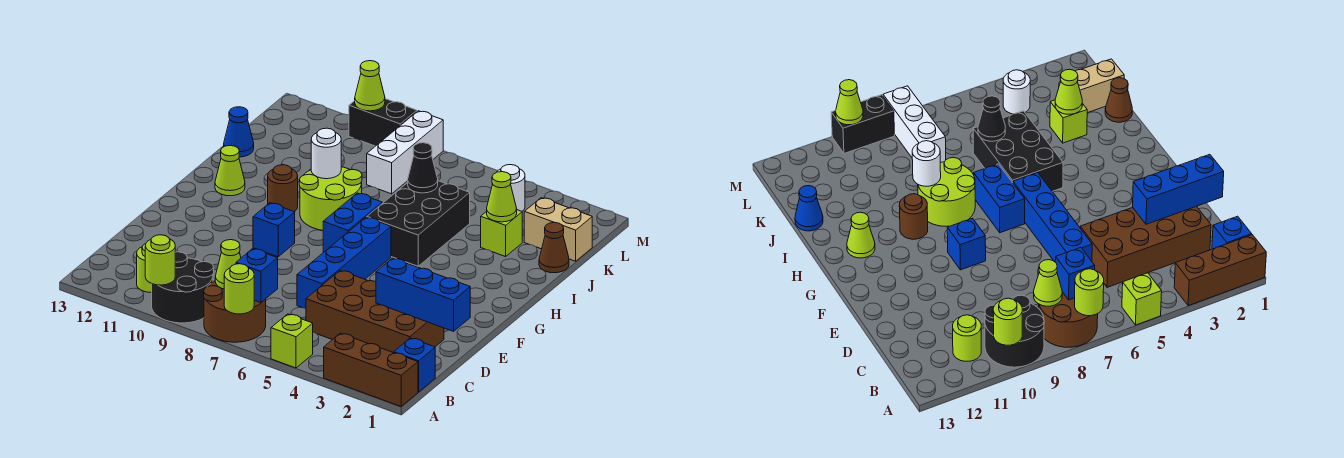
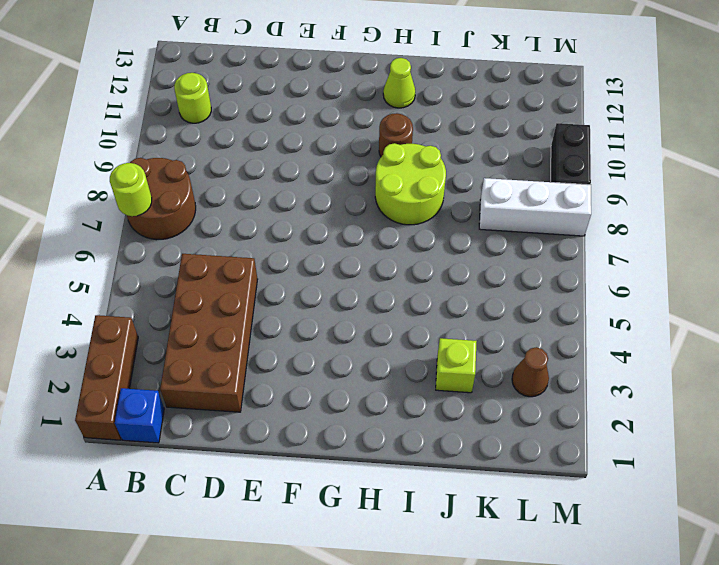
brown cone L3 level 1 -> brown cone J1 level 1
none -> lime brick A5 level 1
none -> black round brick A9:B10 level 1
none -> blue brick D6:G6 level 1
none -> blue brick F9 level 1

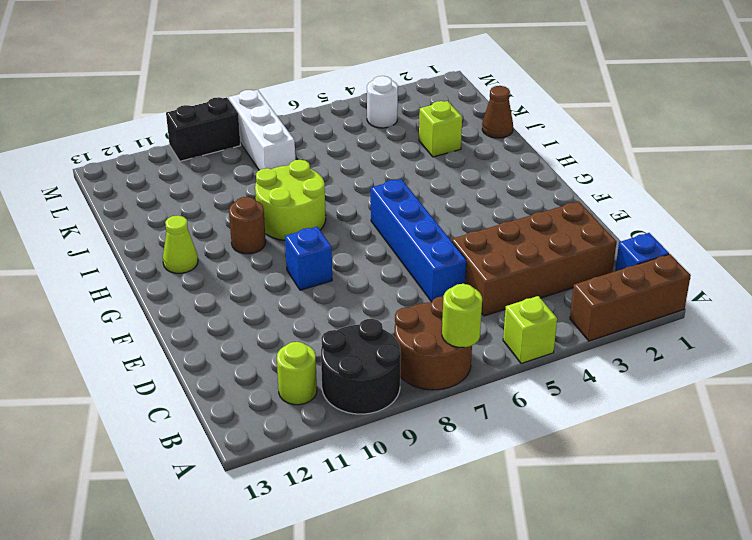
none -> blue brick G7:H7 level 1
none -> black brick H5:J6 level 1
none -> blue cone J13 level 1
none -> tan brick K1:K2 level 1

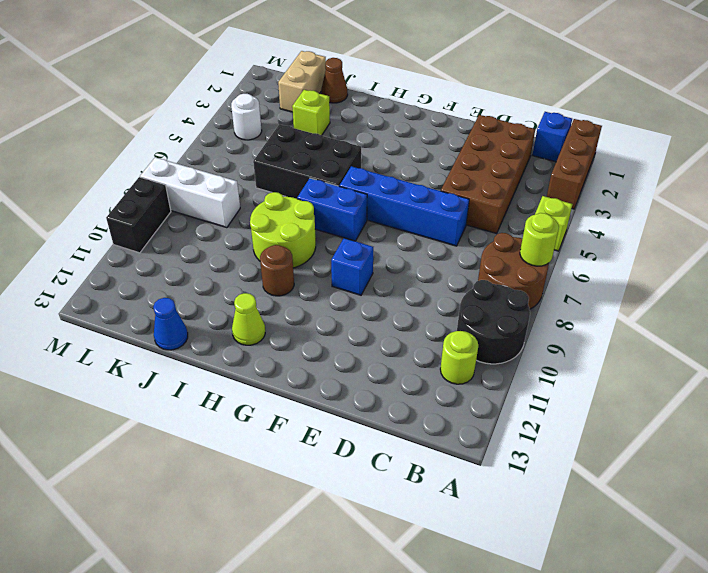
none -> lime round brick A10 level 2
none -> blue brick B7 level 2
none -> lime cone B8 level 2
none -> blue brick D1:D3 level 2

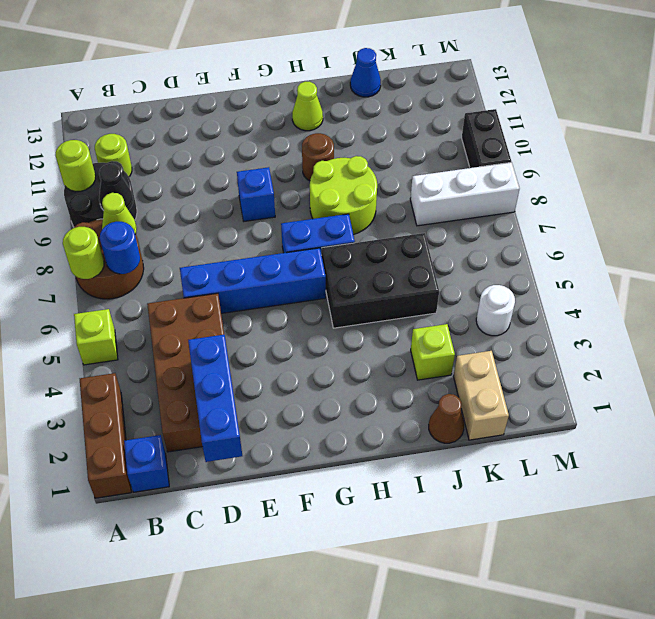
blue round brick B7 level 2 -> blue brick B7 level 2
black cone B9 level 2 -> black cone J6 level 2
none -> white round brick I9 level 2
none -> lime cone J3 level 2
none -> lime cone M10 level 2

